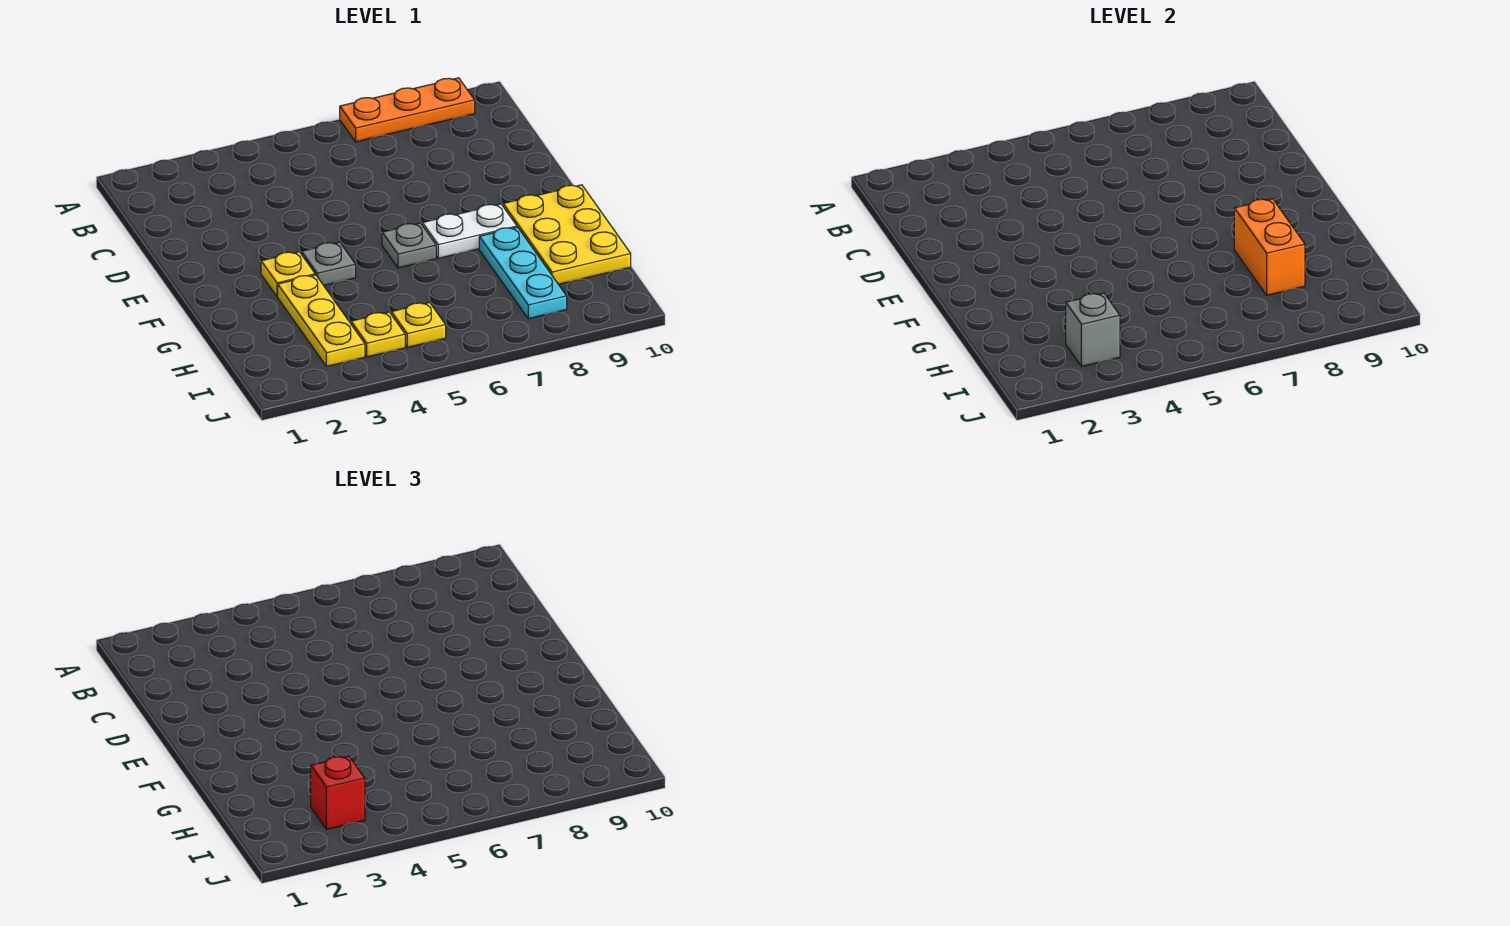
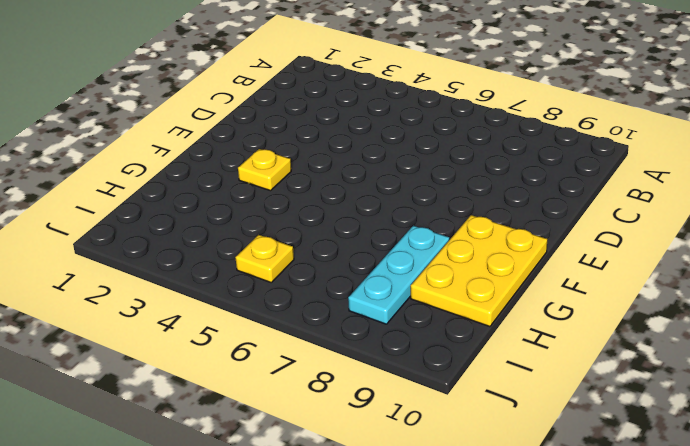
none -> orange plate A7:A9 level 1
none -> grey plate F4 level 1
none -> grey plate F6 level 1

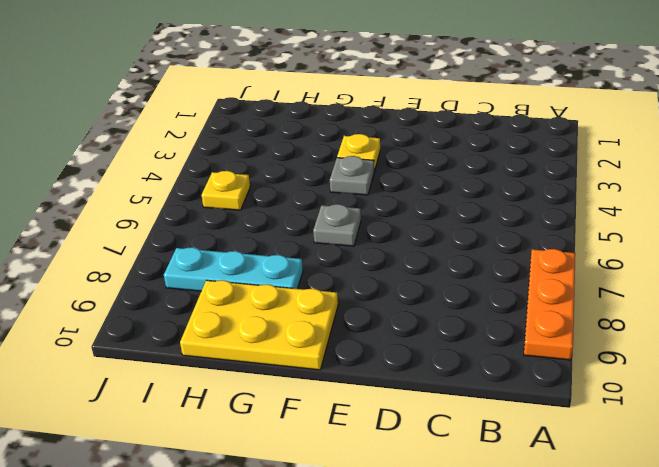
none -> white plate F7:F8 level 1
none -> yellow plate G3:I3 level 1
none -> yellow plate I4 level 1

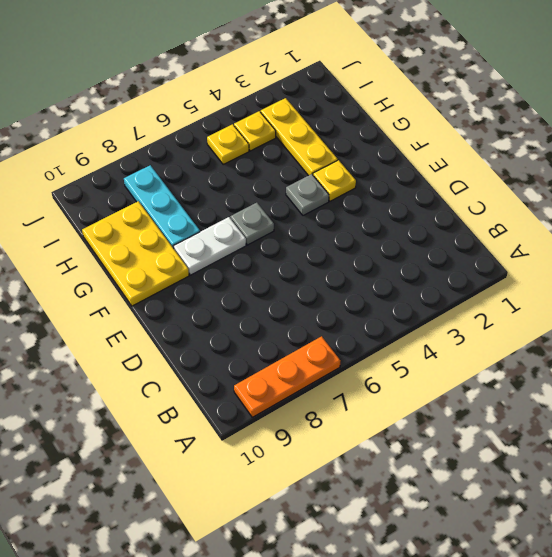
none -> orange brick G8:H8 level 2
none -> grey brick I3 level 2
none -> red brick I3 level 3

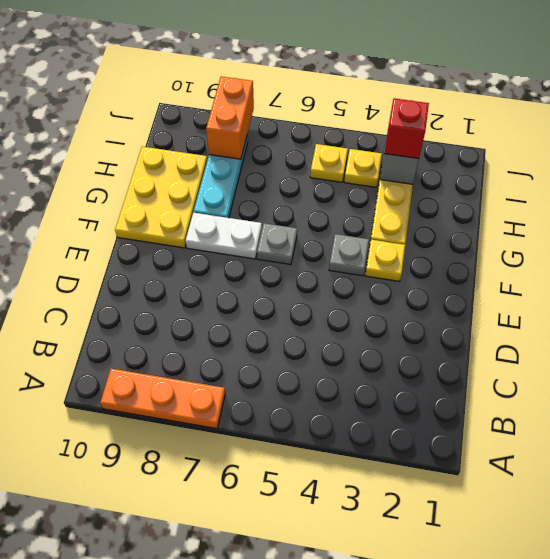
orange brick I8:J8 level 2 -> orange brick G8:H8 level 2

